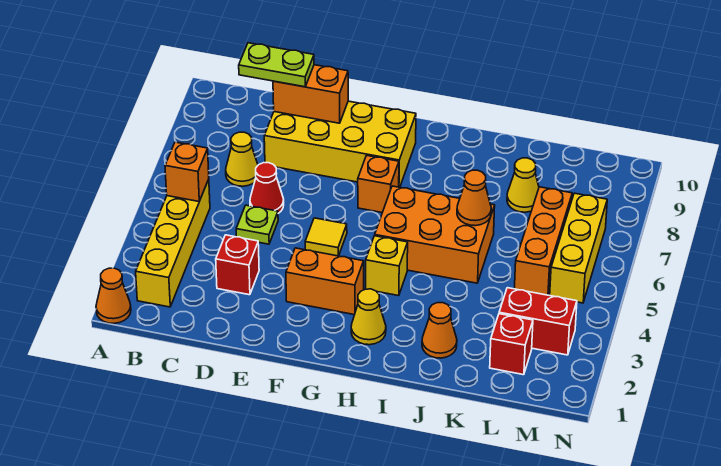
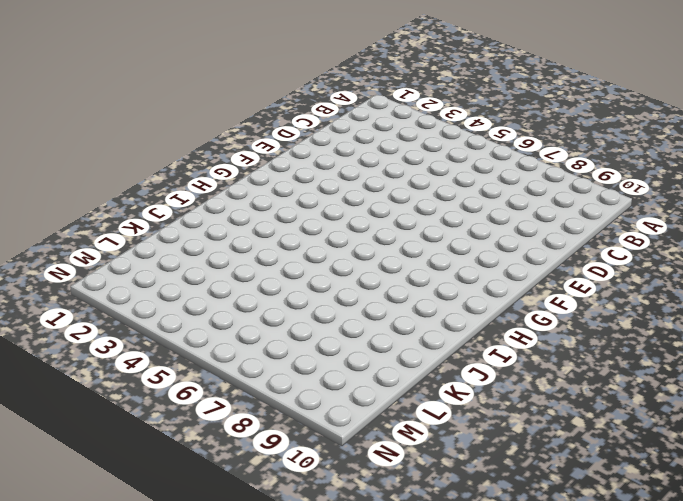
none -> orange cone A1 level 1
none -> yellow brick B2:B5 level 1
none -> yellow cone C7 level 1

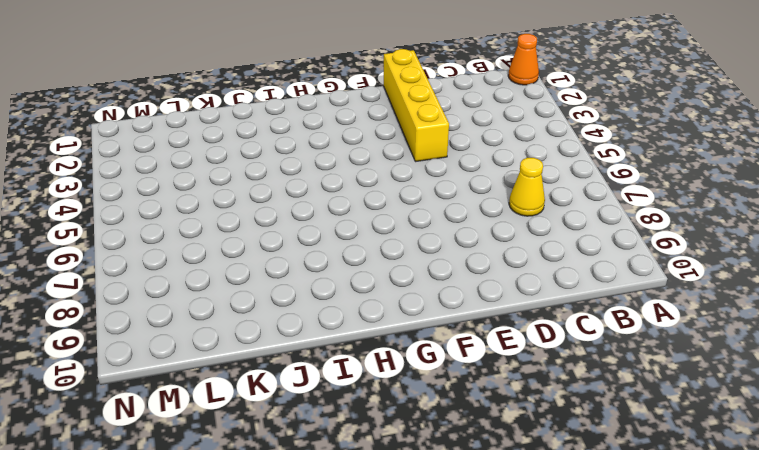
yellow brick E1:E4 level 1 -> yellow brick B2:B5 level 1
none -> red brick D3 level 1
none -> lime plate D5 level 1
none -> red cone D6 level 1

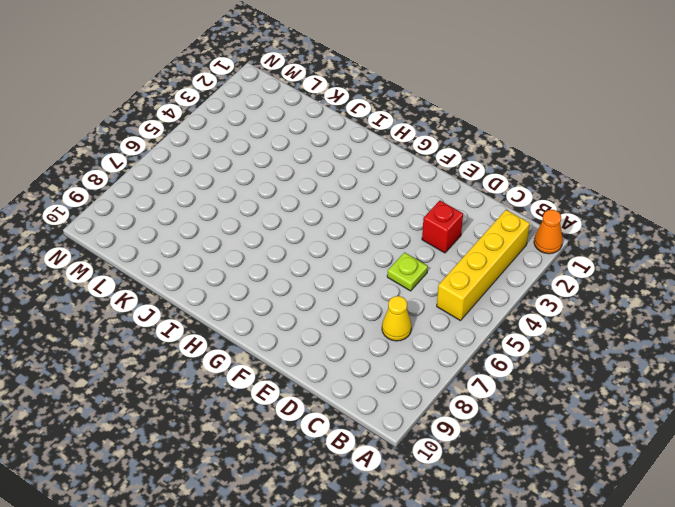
none -> red cone D6 level 1
none -> yellow brick D8:G9 level 1
none -> orange brick F3:G3 level 1

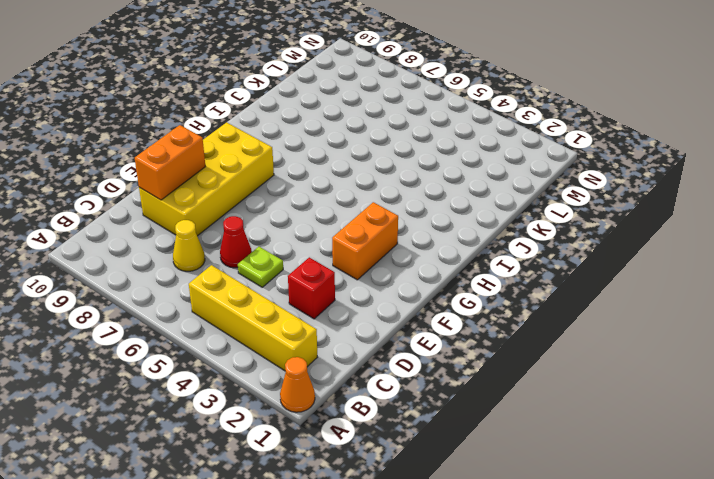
none -> yellow tile F5 level 1
none -> orange brick G7 level 1
none -> yellow cone H2 level 1

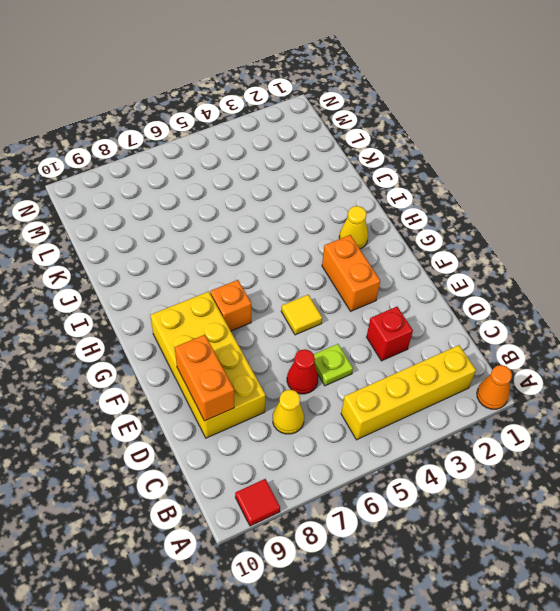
red tile A9 level 1 -> none
none -> yellow brick H4 level 1
none -> orange brick H5:J6 level 1
none -> orange cone J2 level 1

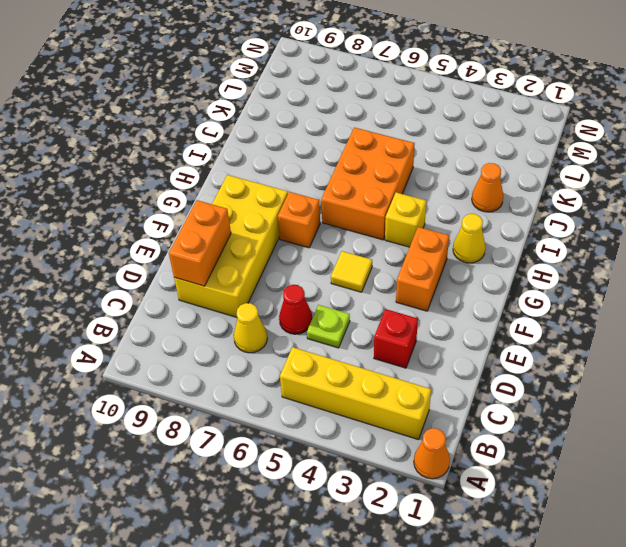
none -> yellow cone K8 level 1
none -> red brick L2 level 1
none -> red brick L3:M3 level 1

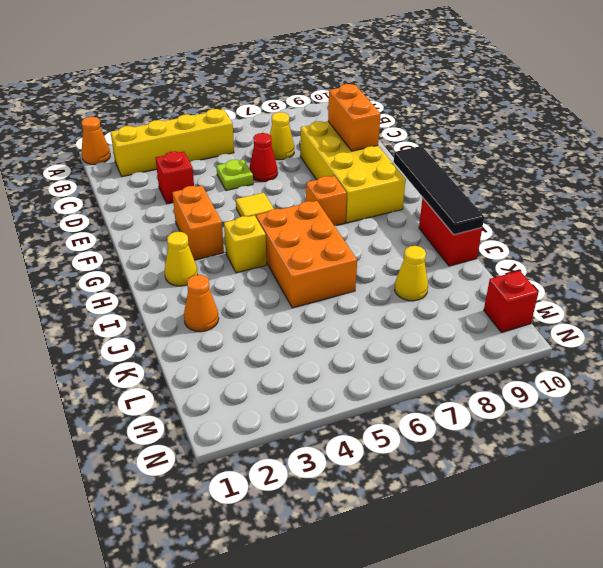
black tile G10:J10 level 2 -> none
red brick I10:J10 level 1 -> red brick L3:M3 level 1
red brick M10 level 1 -> red brick L2 level 1
none -> orange brick L5:L7 level 1
none -> yellow brick M5:M7 level 1
none -> orange brick B5 level 2

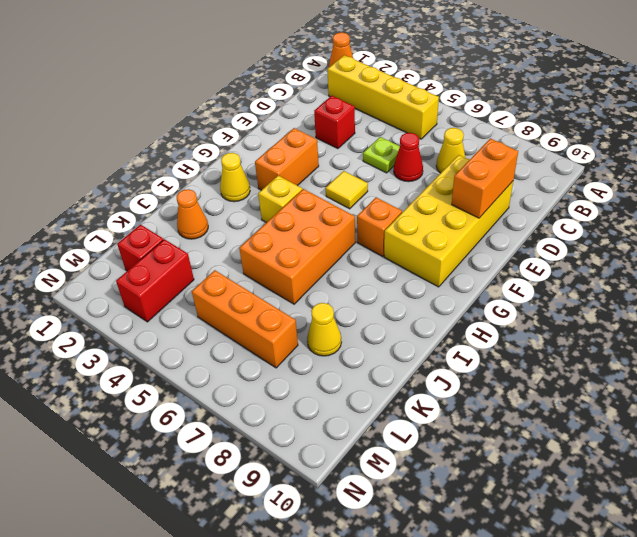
none -> yellow brick M5:M7 level 1
none -> orange brick B5 level 2
none -> orange cone J6 level 2

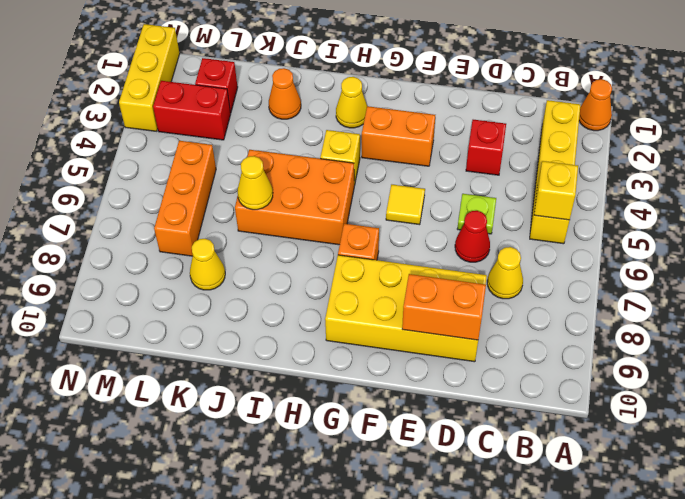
yellow brick B5 level 2 -> orange brick B5 level 2
yellow cone J6 level 2 -> orange cone J6 level 2
yellow brick N1:N3 level 1 -> yellow brick M5:M7 level 1
none -> lime plate C9:D9 level 3

